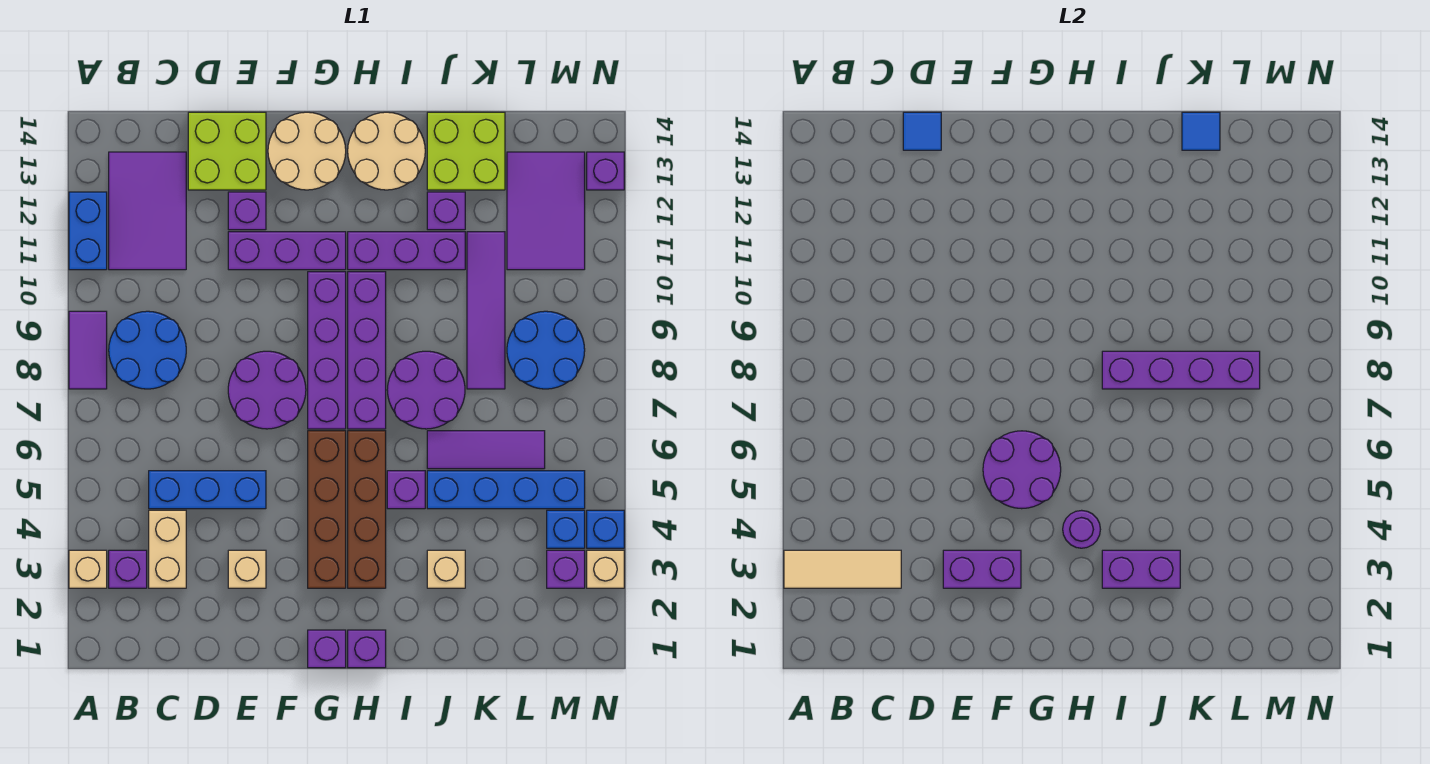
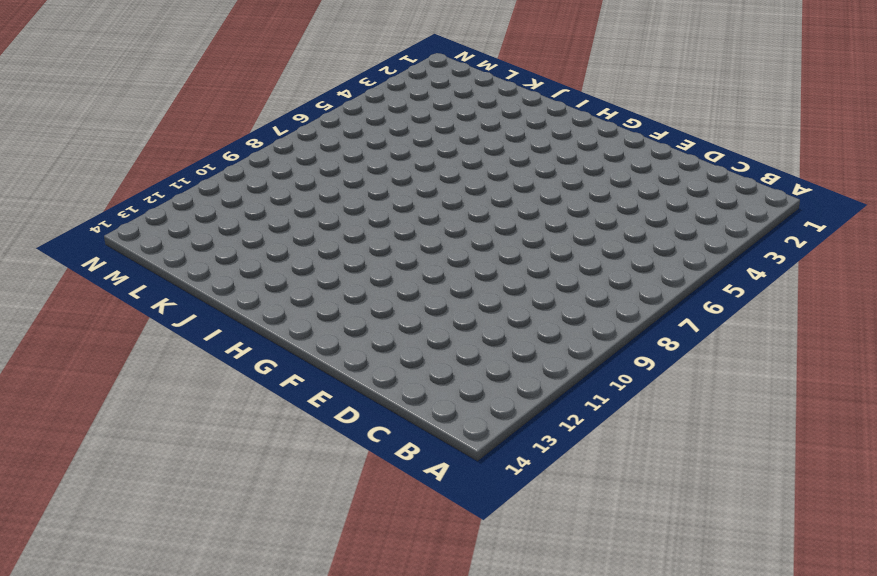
none -> tan brick A3 level 1
none -> purple tile A8:A9 level 1
none -> blue brick A11:A12 level 1
none -> purple brick B3 level 1

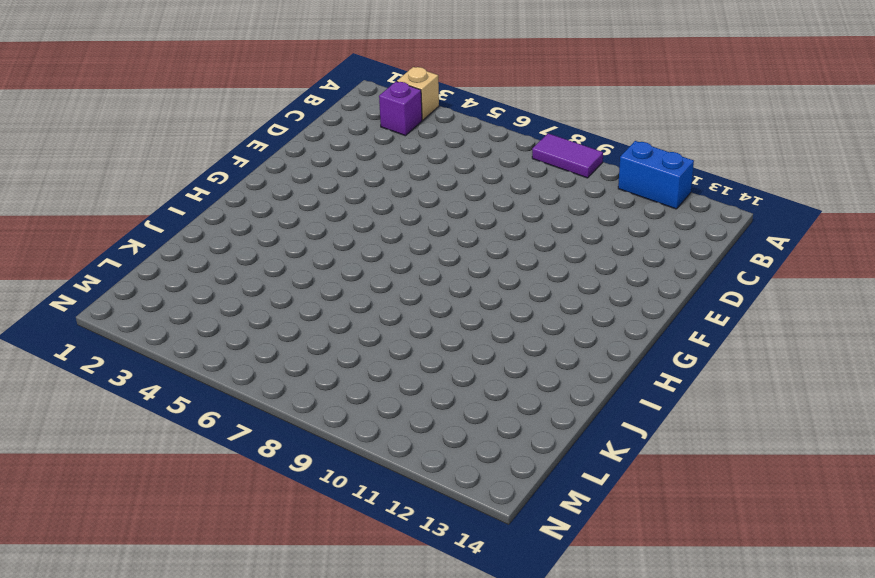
none -> blue round brick B8:C9 level 1
none -> purple tile B11:C13 level 1
none -> tan brick C3:C4 level 1
none -> blue brick C5:E5 level 1

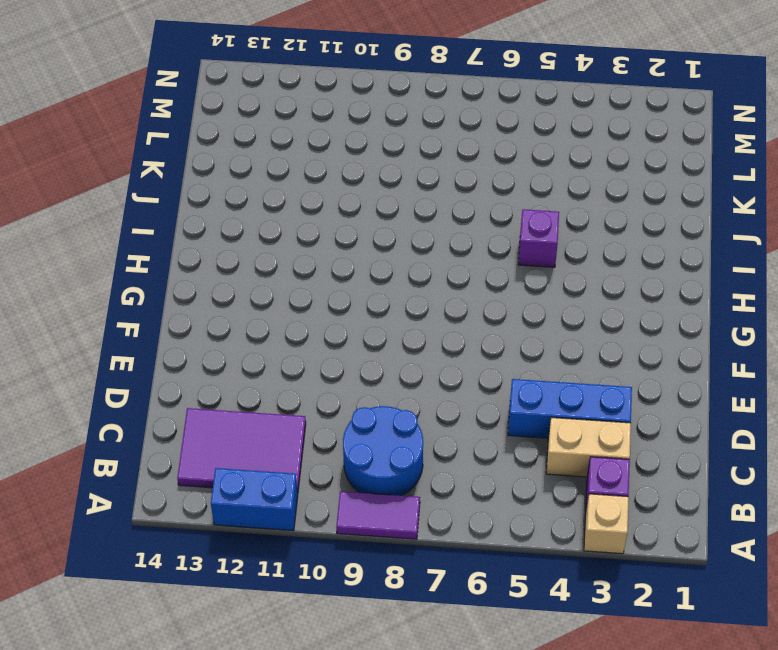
blue brick D3:D5 level 1 -> blue brick C5:E5 level 1
none -> lime brick D13:E14 level 1
none -> tan brick E3 level 1
none -> purple round brick E7:F8 level 1
none -> purple brick E11:G11 level 1

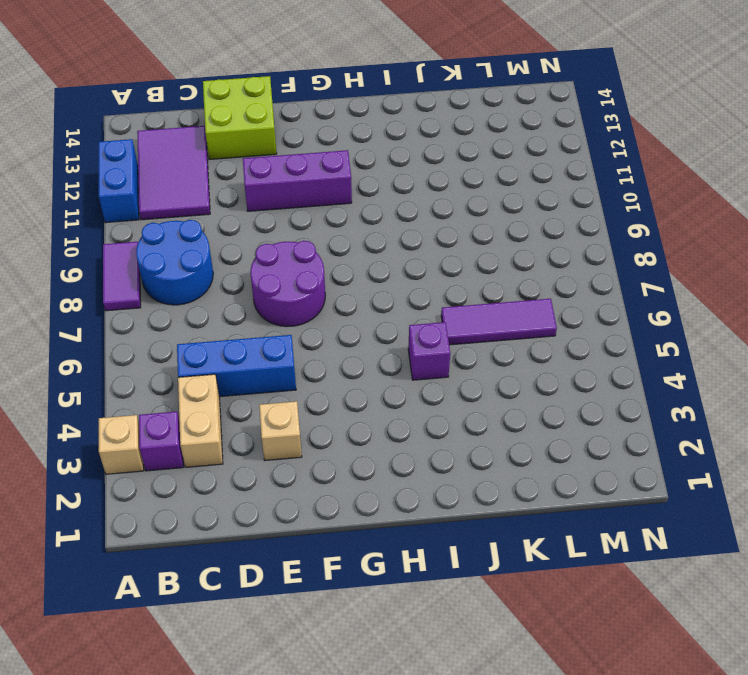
none -> purple brick E12 level 1
none -> tan round brick F13:G14 level 1
none -> purple brick G1 level 1
none -> brown brick G3:G6 level 1

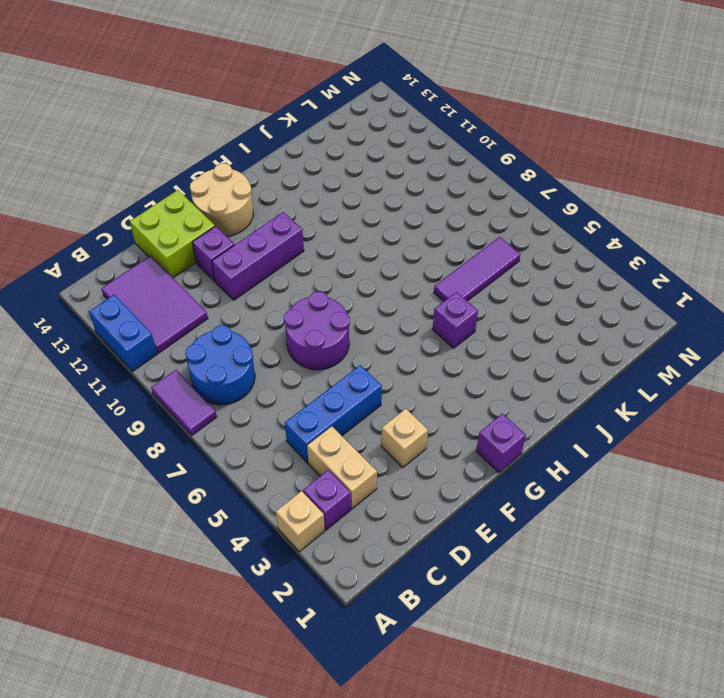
none -> brown brick G3:G6 level 1
none -> purple brick G7:G10 level 1
none -> purple brick H1 level 1
none -> brown brick H3:H6 level 1

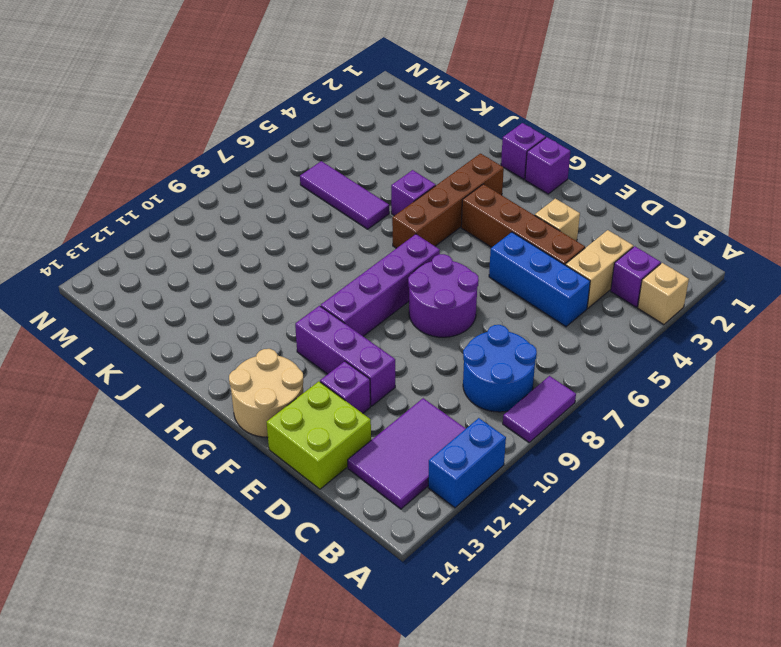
brown brick D4:G4 level 1 -> brown brick G3:G6 level 1
none -> purple brick H7:H10 level 1
none -> purple brick H11:J11 level 1
none -> tan round brick H13:I14 level 1
none -> purple round brick I7:J8 level 1

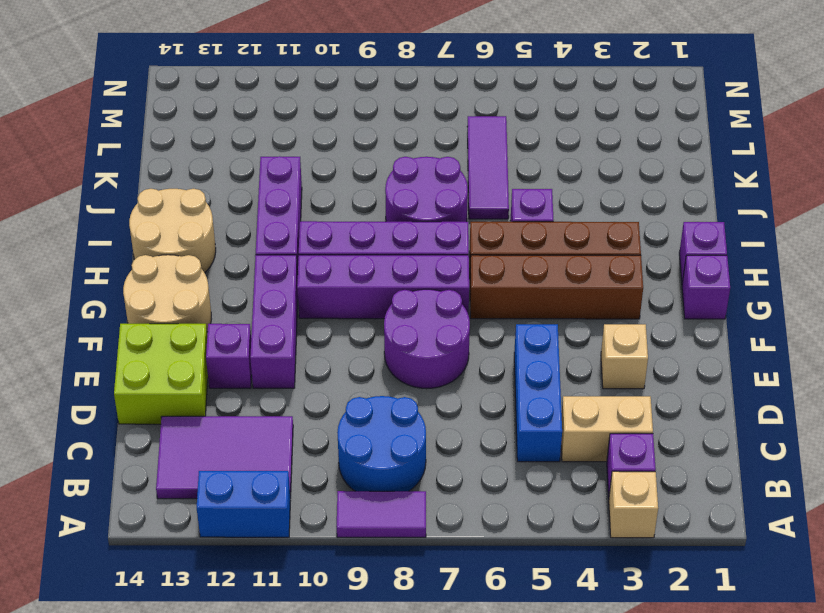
none -> tan brick J3 level 1
none -> blue brick J5:M5 level 1
none -> purple brick J12 level 1
none -> lime brick J13:K14 level 1

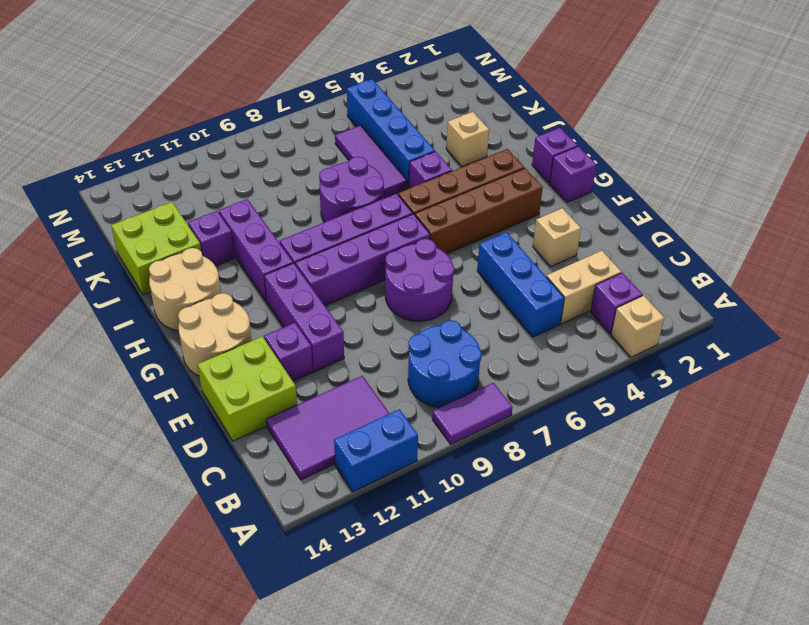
none -> purple tile K8:K11 level 1
none -> blue round brick L8:M9 level 1
none -> purple tile L11:M13 level 1
none -> purple brick M3 level 1

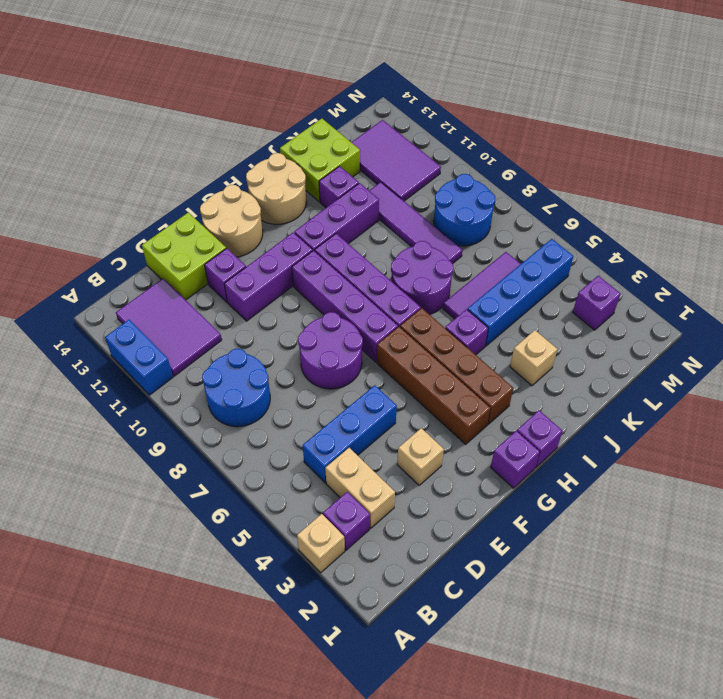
none -> purple tile A8:A9 level 1
none -> blue brick M4 level 1
none -> tan brick N3 level 1
none -> blue brick N4 level 1

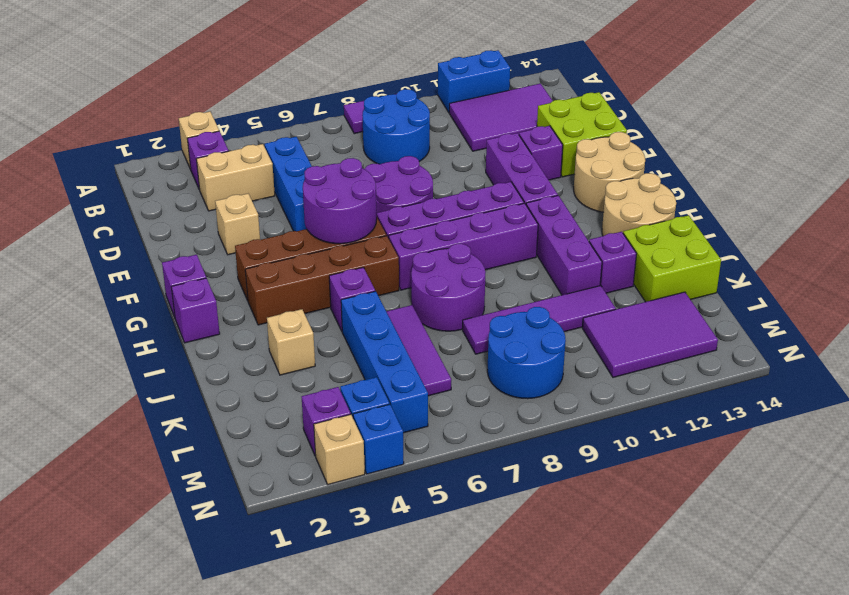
none -> purple brick N13 level 1
none -> tan tile A3:C3 level 2
none -> blue tile D14 level 2
none -> purple brick E3:F3 level 2

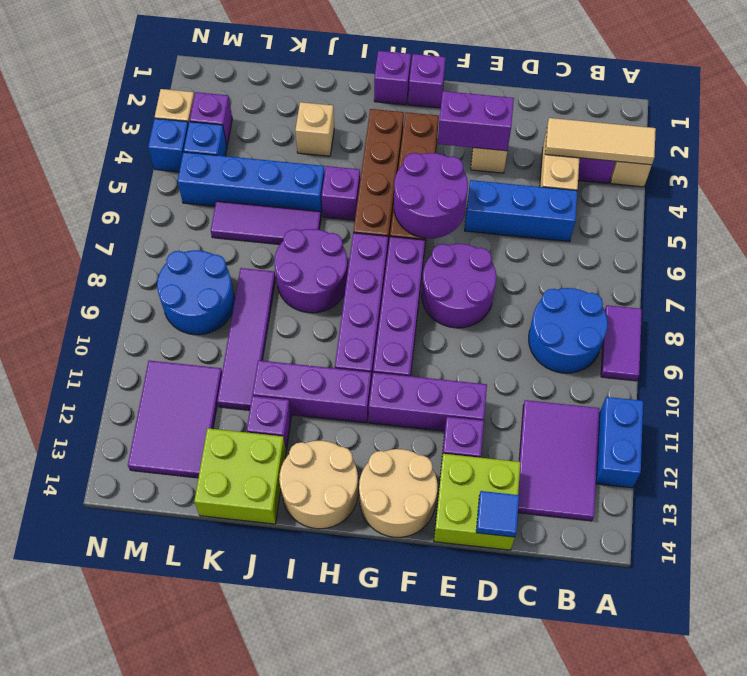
none -> purple brick N13 level 1
none -> purple round brick H4 level 2
none -> purple brick I3:J3 level 2
none -> purple brick I8:L8 level 2

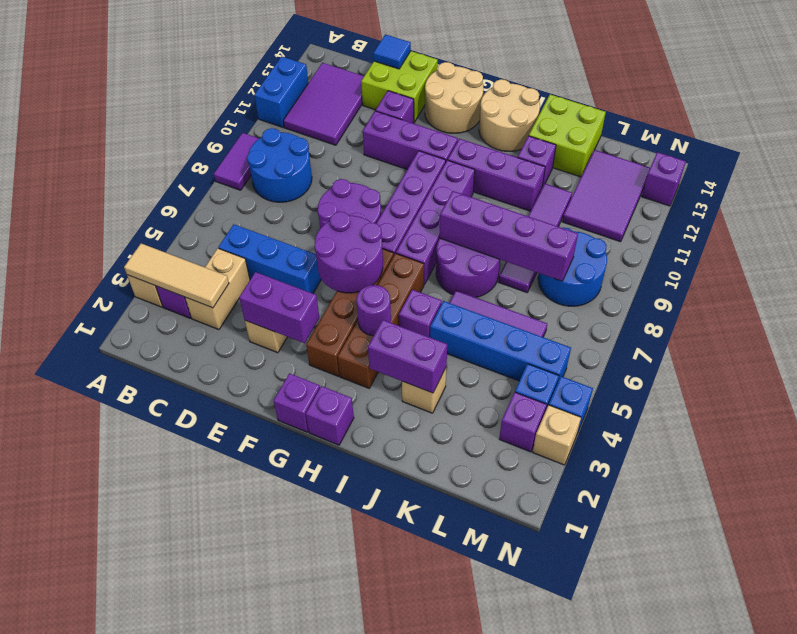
none -> blue tile K14 level 2

